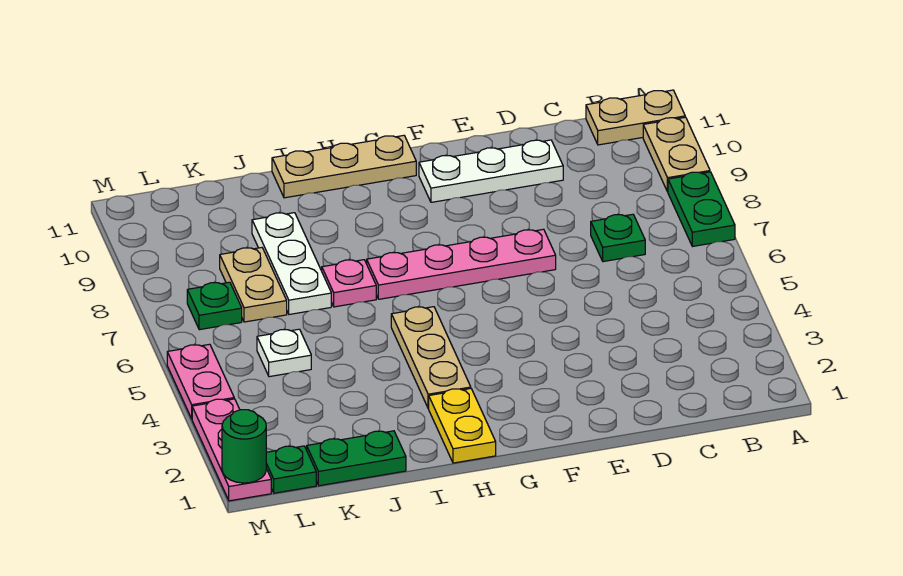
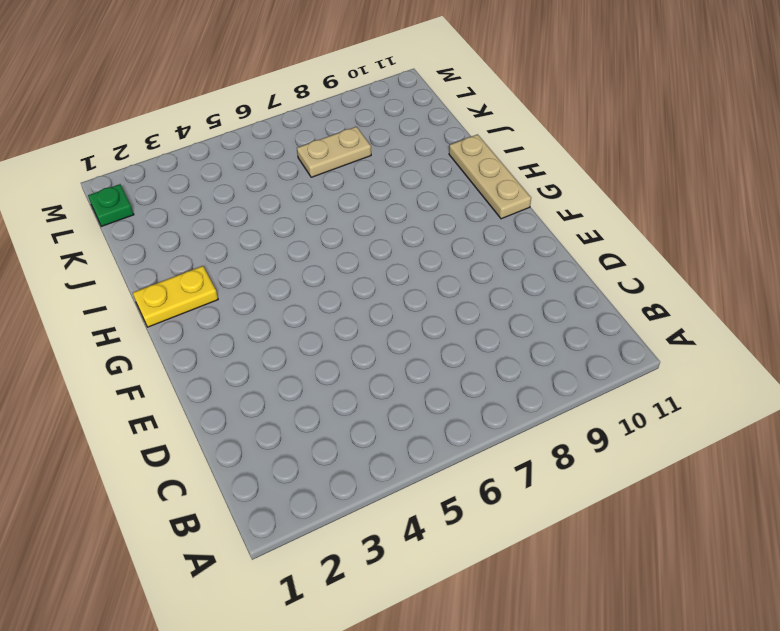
none -> green plate A7:A8 level 1
none -> tan plate A9:A10 level 1
none -> tan plate A11:B11 level 1

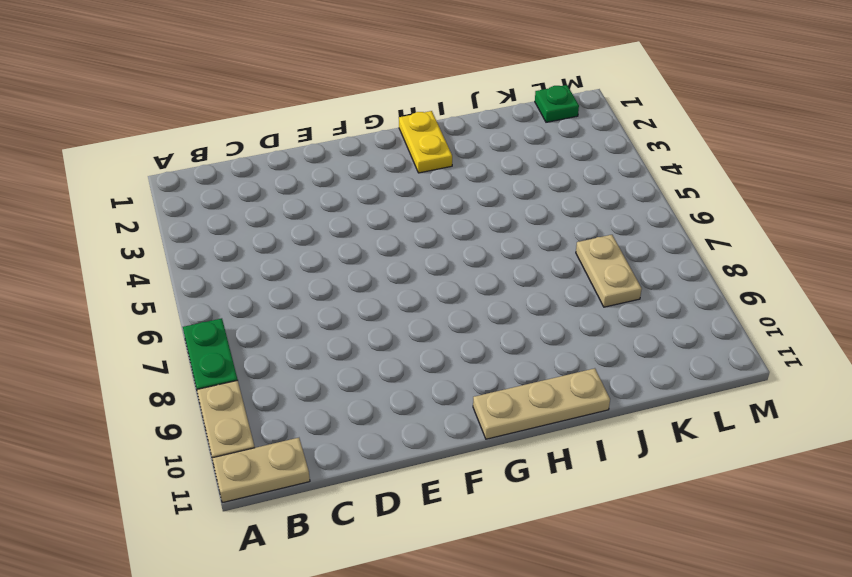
none -> green plate C7 level 1
none -> white plate D10:F10 level 1
none -> pink plate E7:H7 level 1

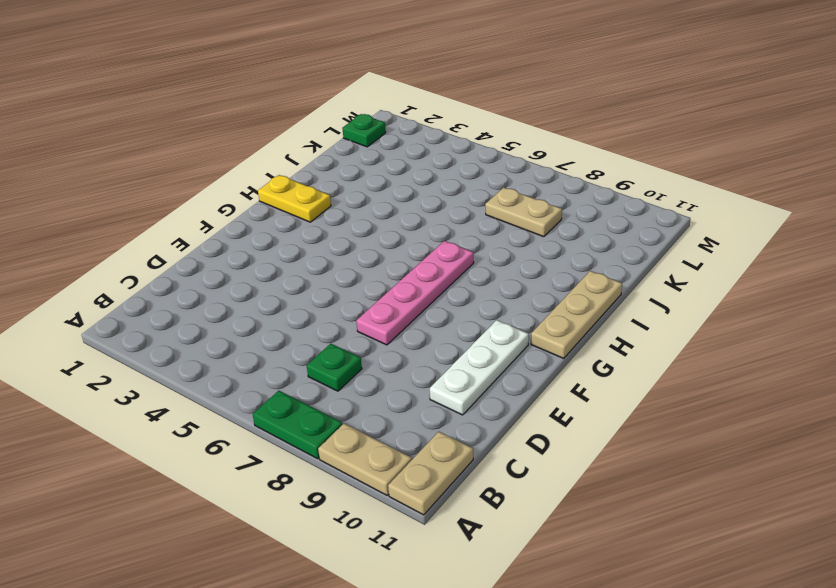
none -> tan plate H3:H5 level 1
none -> pink plate I7 level 1
none -> green plate J1:K1 level 1

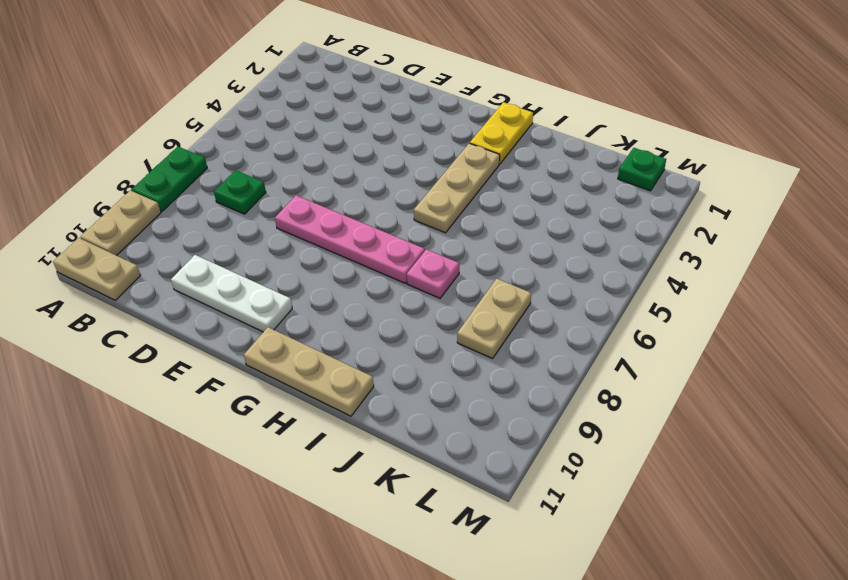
none -> green plate J1:K1 level 1
none -> white plate J7:J9 level 1
none -> white plate K5 level 1

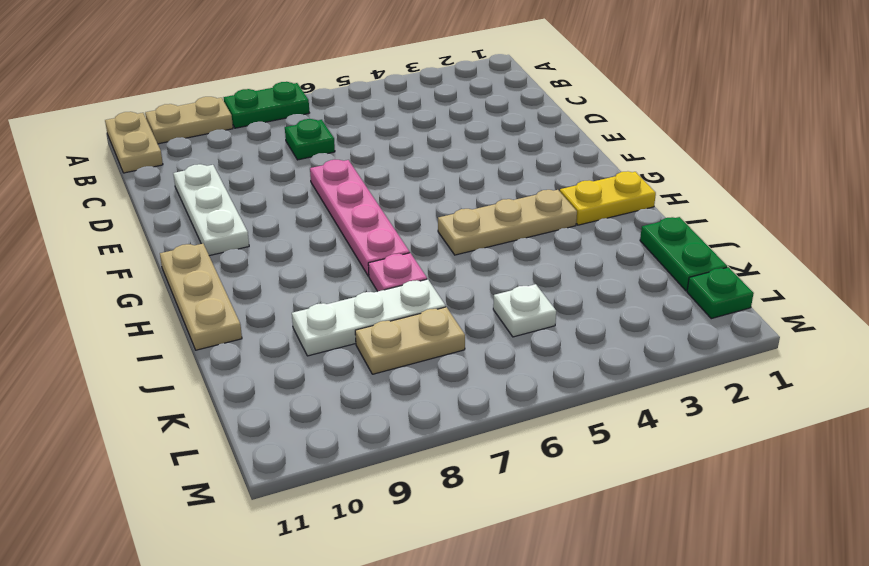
none -> green plate L7 level 1
none -> pink plate M1:M3 level 1
none -> pink plate M4:M5 level 1

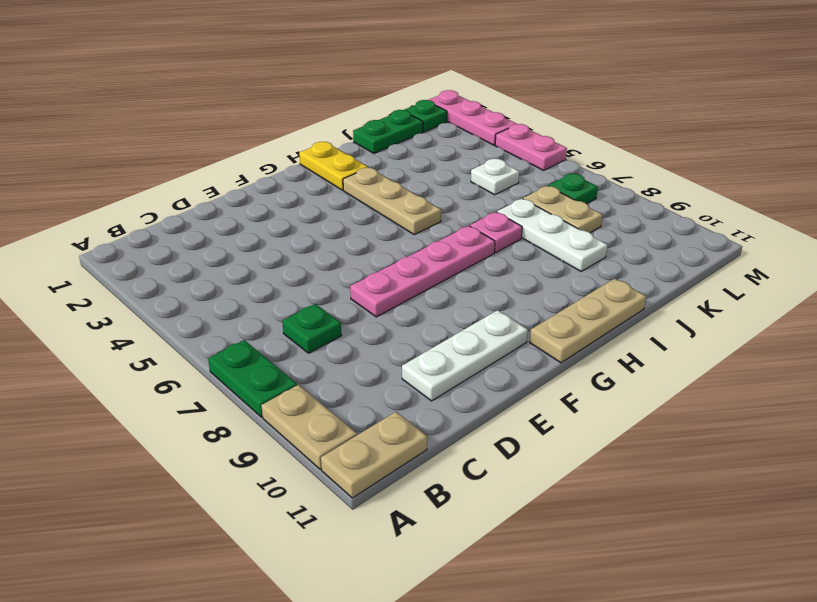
none -> green round brick M1 level 2

